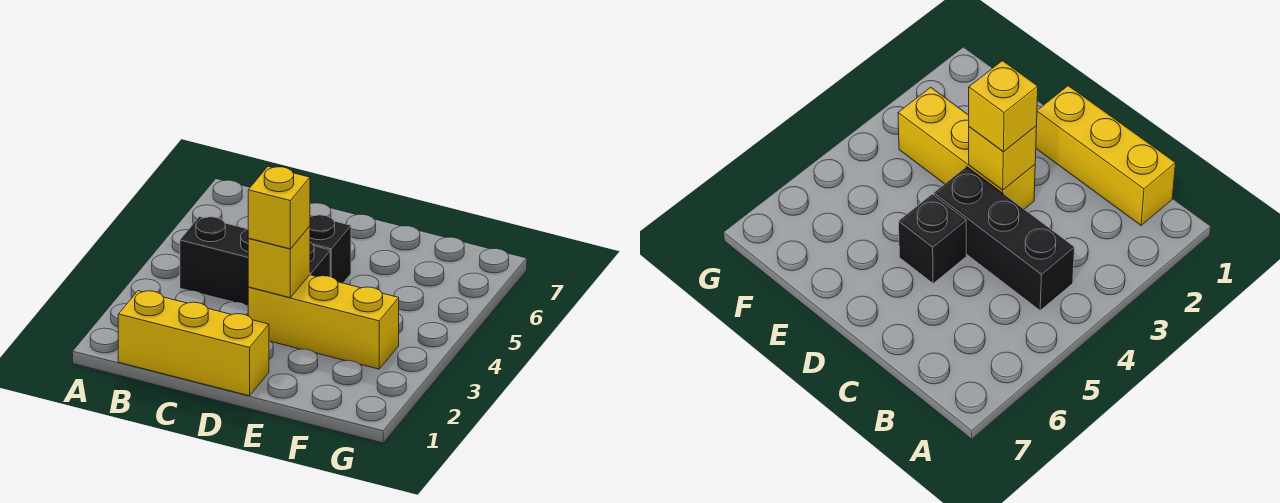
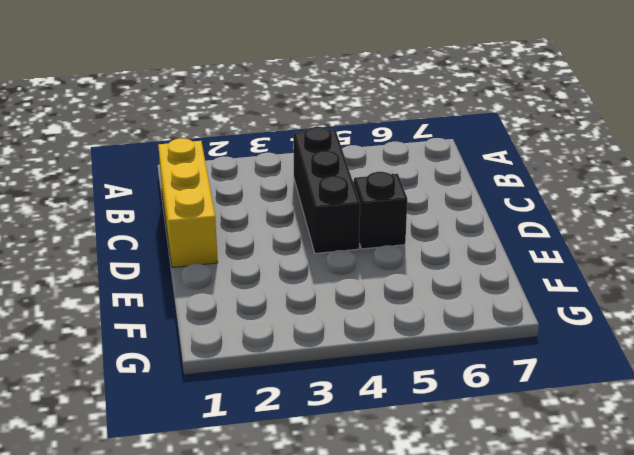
none -> yellow brick D3:F3 level 1
none -> yellow brick D3 level 2

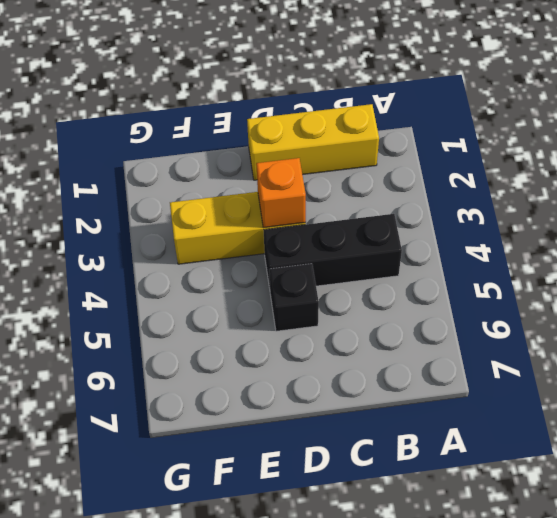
orange brick D3 level 2 -> yellow brick D3 level 2
none -> yellow brick D3 level 3

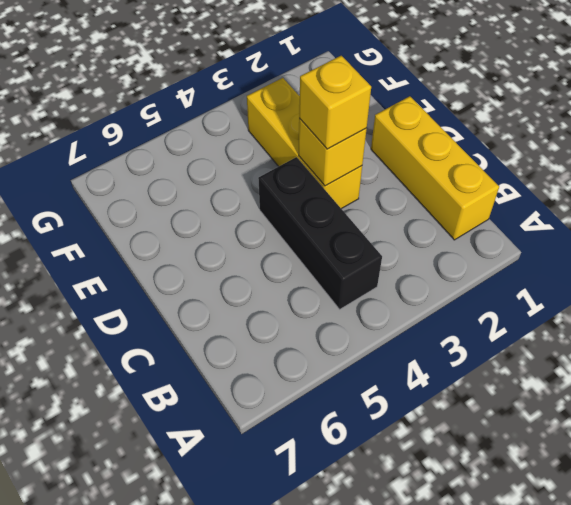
none -> black brick D5 level 1

